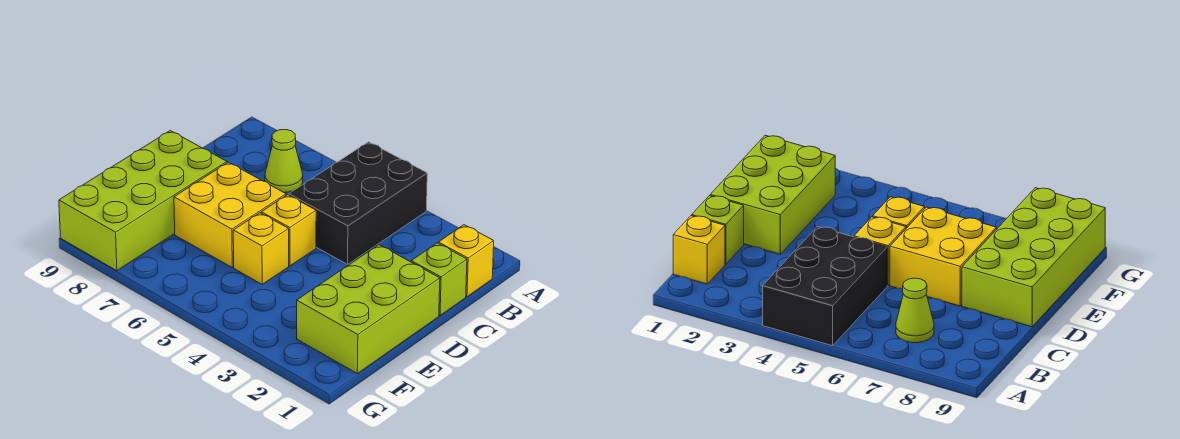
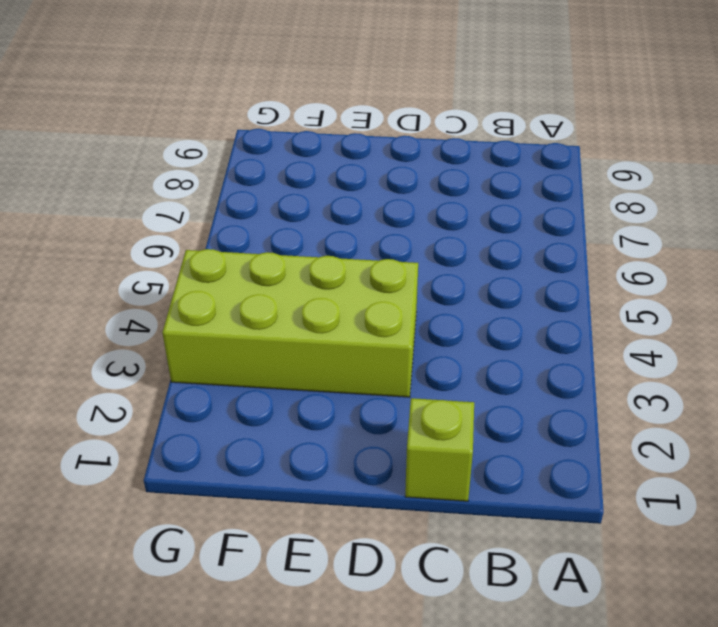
lime brick D3:G4 level 1 -> lime brick D8:G9 level 1
none -> black brick A4:C5 level 1
none -> yellow brick B1 level 1

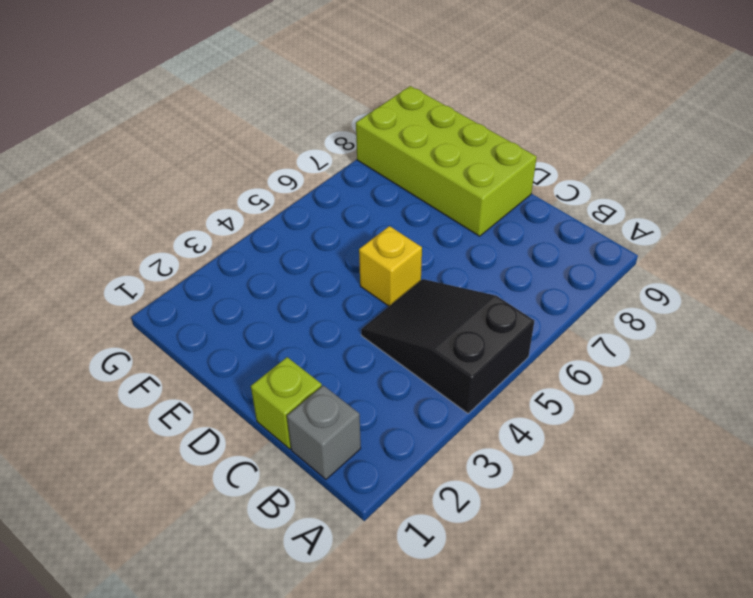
black slope A4:C5 level 1 top A -> black brick A4:C5 level 1
grey brick B1 level 1 -> yellow brick B1 level 1
none -> lime cone B7 level 1
none -> lime brick D1:F2 level 1

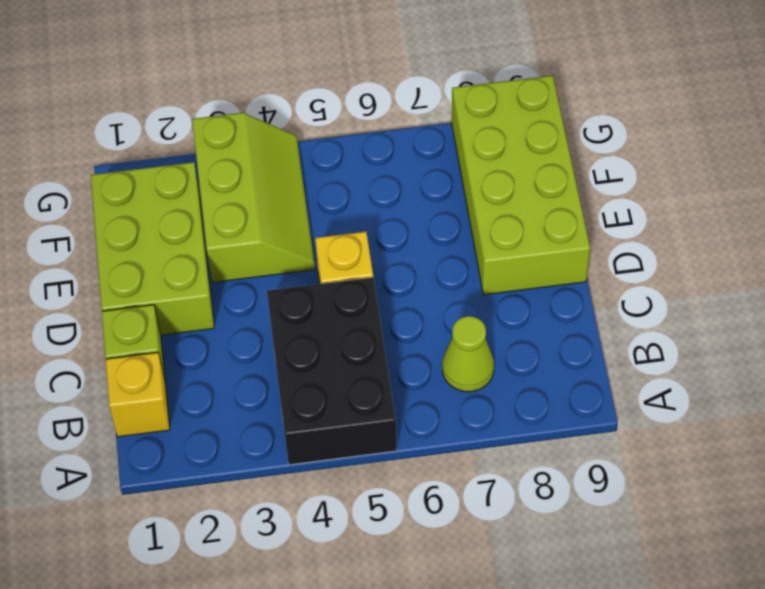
lime slope E3:G4 level 1 top 3 -> none
none -> yellow brick D6:E7 level 1
none -> yellow brick E5 level 1

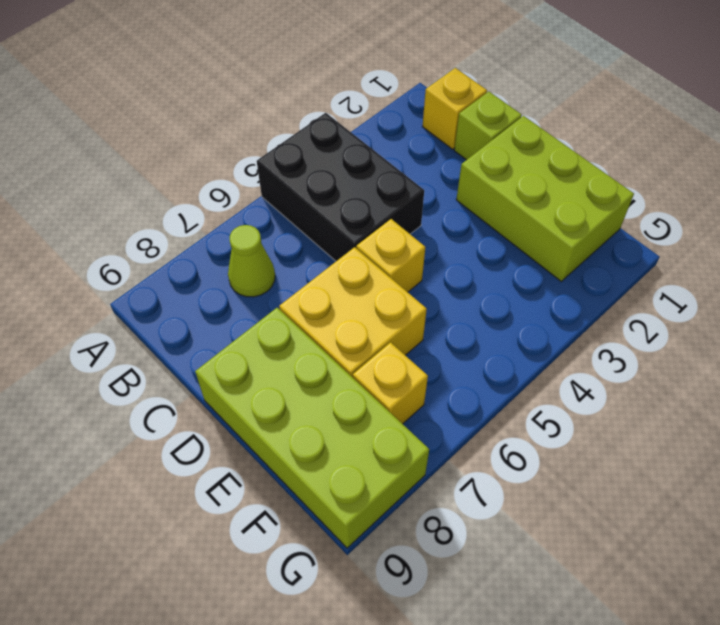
yellow brick F7 level 1 -> yellow brick E5 level 1

